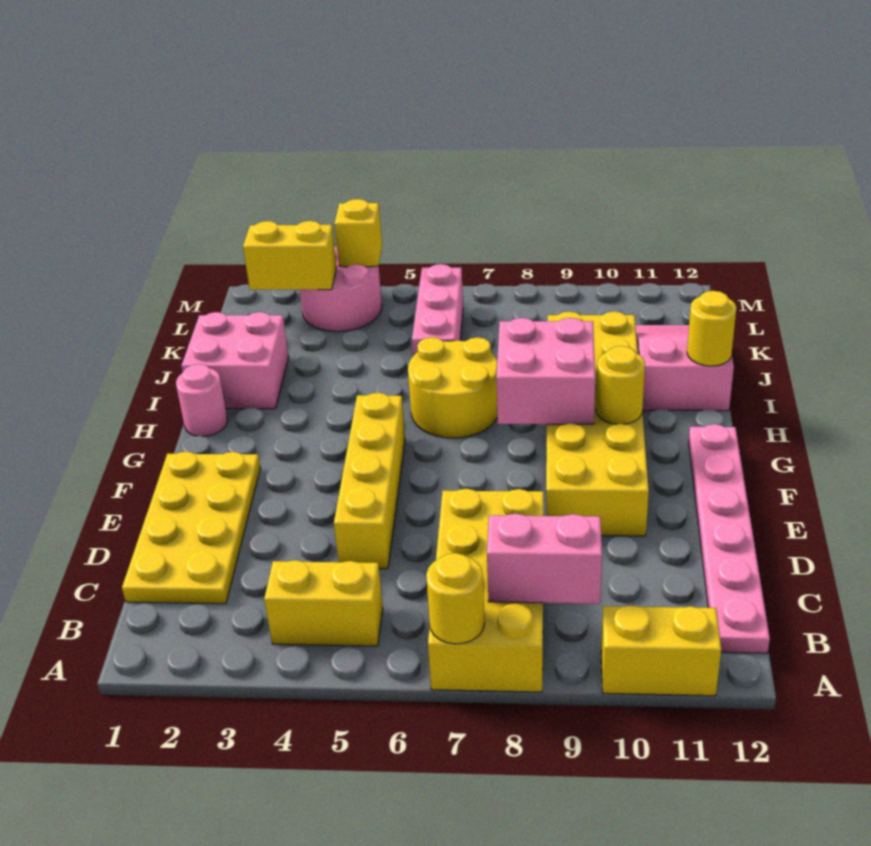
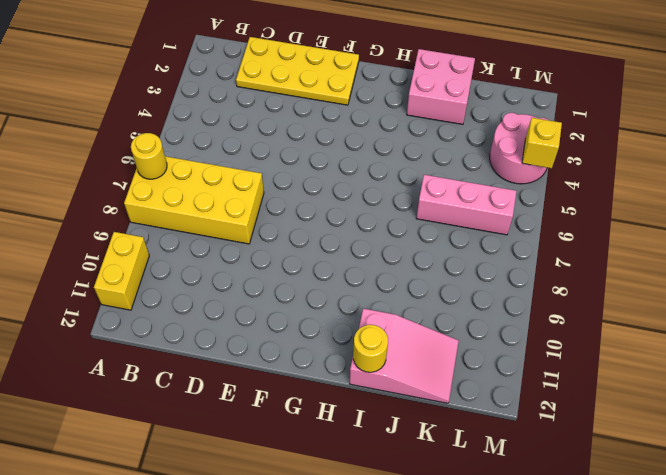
none -> yellow brick B4:B5 level 1
none -> pink plate B12:G12 level 1
none -> yellow brick D5:G5 level 1

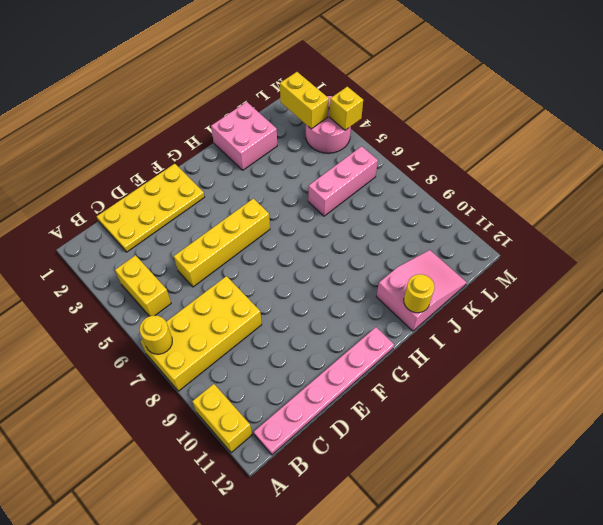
none -> yellow brick E9:J10 level 1
none -> pink round brick H1 level 1
none -> yellow round brick H6:I7 level 1

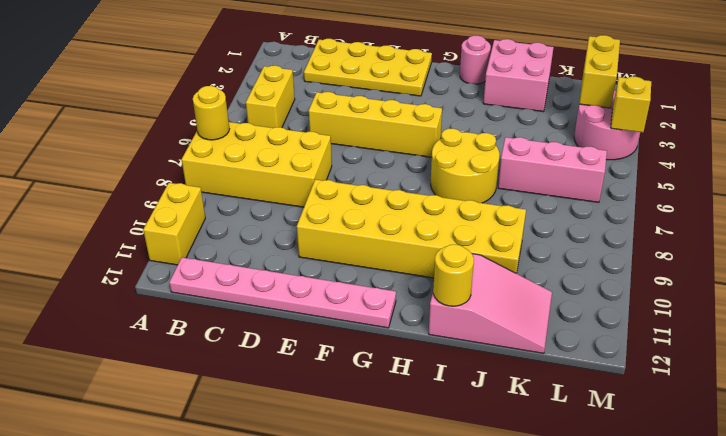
none -> pink brick B8:B9 level 2
none -> pink brick G8:H9 level 2
none -> yellow round brick G10 level 2

